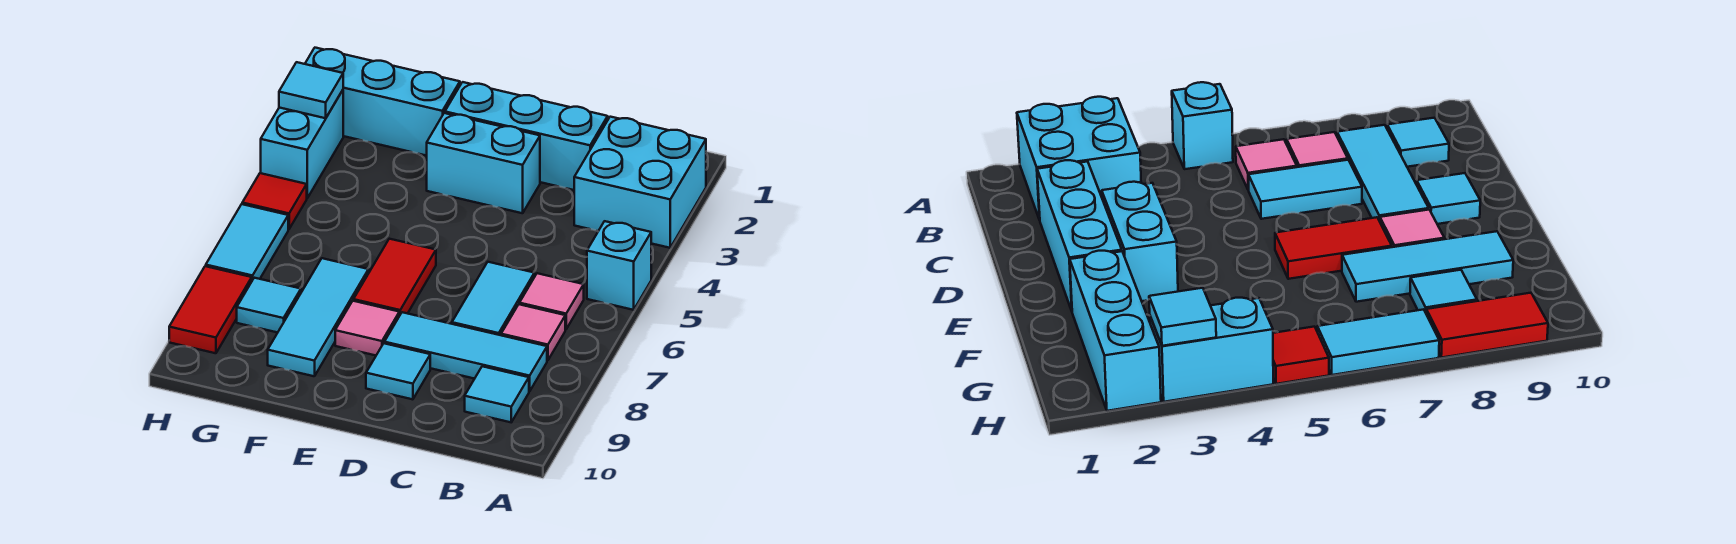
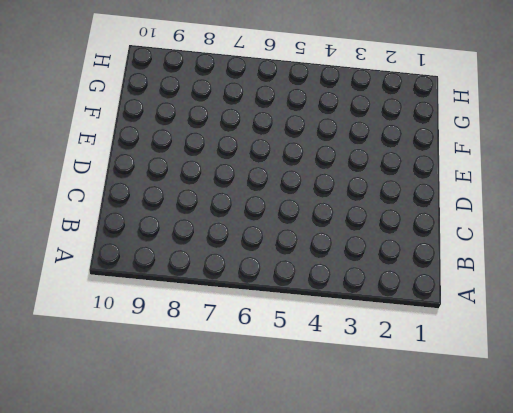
none -> cyan brick A2:B3 level 1
none -> cyan brick A5 level 1
none -> pink tile B6 level 1

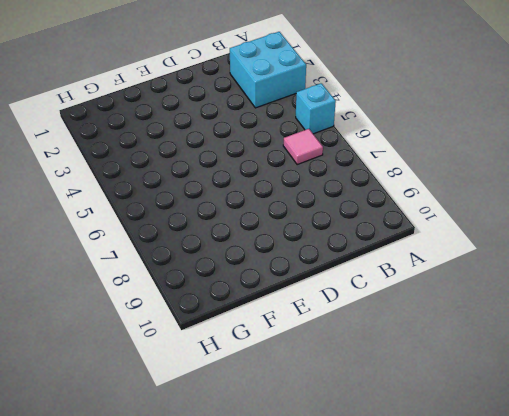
none -> pink tile B7 level 1
none -> cyan tile B8:D8 level 1
none -> cyan tile B9 level 1

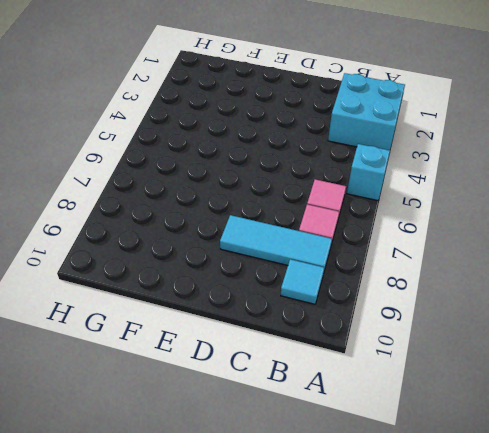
none -> cyan brick C2:E2 level 1
none -> cyan tile C6:C7 level 1
none -> cyan brick D3:E3 level 1

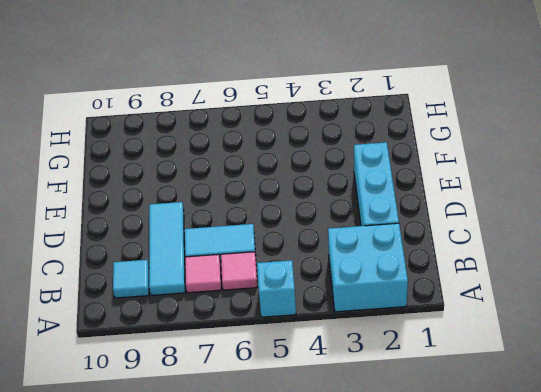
none -> cyan brick D3:E3 level 1
none -> cyan tile D9 level 1
none -> red tile E6:E7 level 1

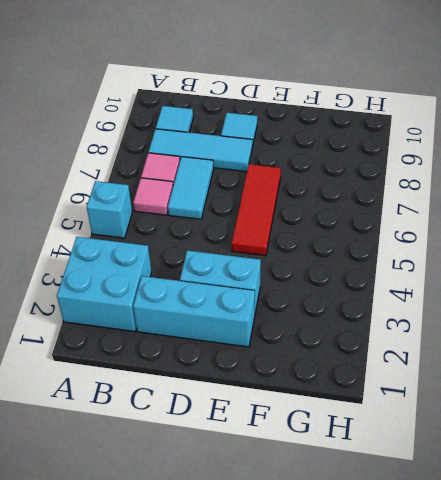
red tile E5:E7 level 1 -> red tile E6:E7 level 1
none -> pink tile E8 level 1
none -> cyan brick F2:H2 level 1
none -> cyan tile F7:F9 level 1

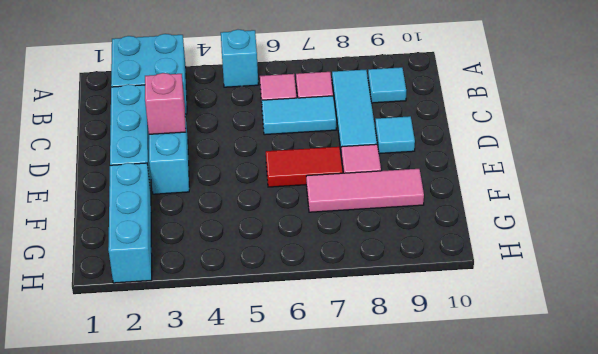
pink brick D3 level 2 -> none
pink tile F7:F9 level 1 -> cyan tile F7:F9 level 1
none -> cyan tile G8 level 1
none -> cyan brick H3:H4 level 1
none -> red tile H5 level 1

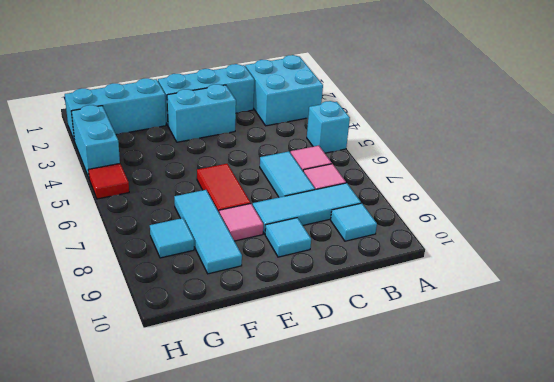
none -> cyan tile H6:H7 level 1
none -> red tile H8:H9 level 1
none -> cyan tile H3 level 2

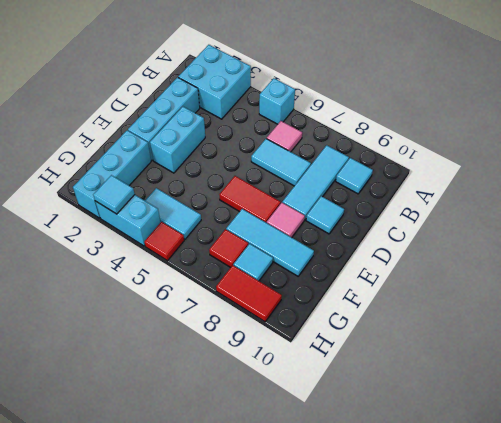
cyan tile G4:G5 level 1 -> cyan tile H6:H7 level 1
red tile G7 level 1 -> none
none -> pink tile B7 level 1

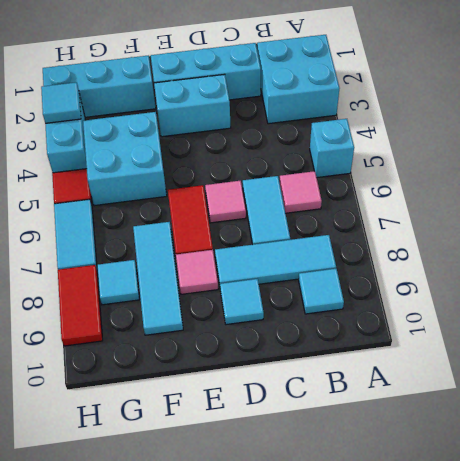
pink tile D6 level 1 -> pink tile B7 level 1
cyan brick F4:G5 level 1 -> none

